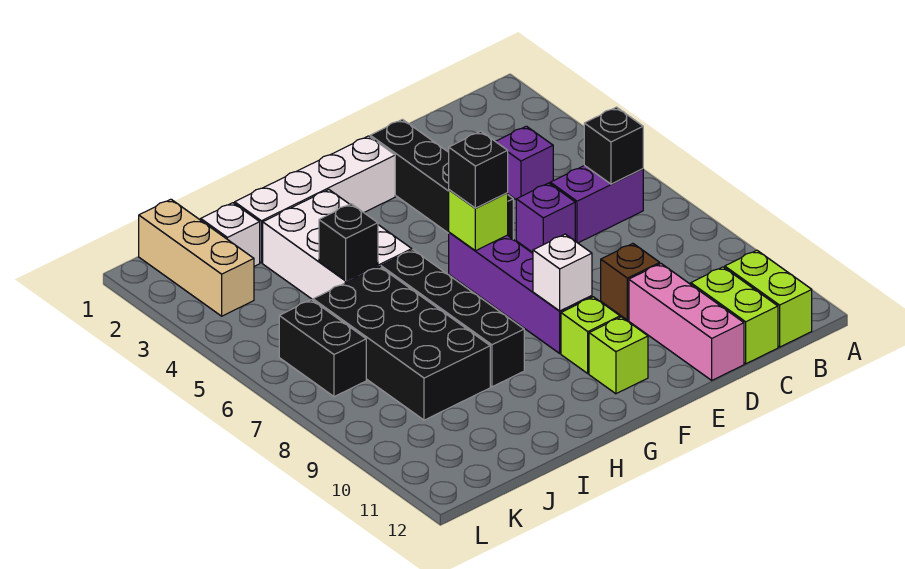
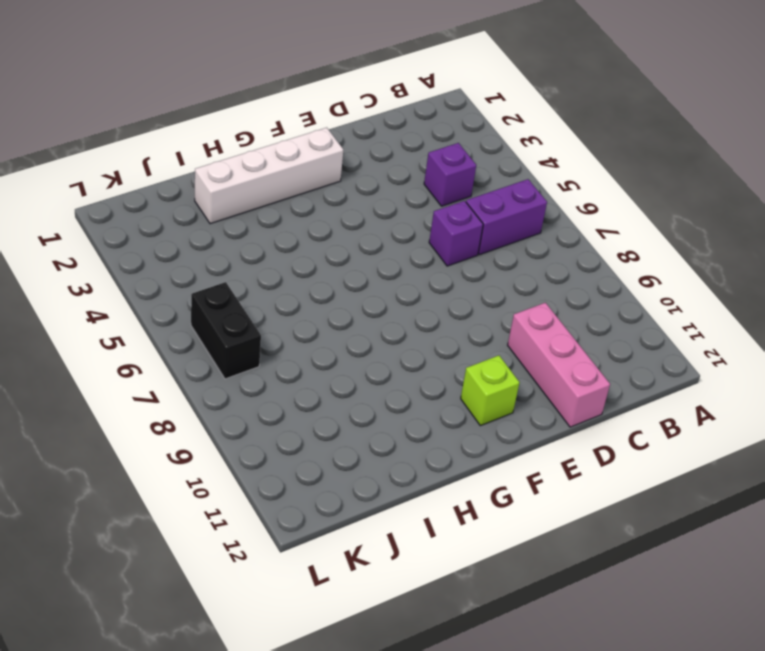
none -> lime brick B11:B12 level 1
none -> lime brick C11:C12 level 1
none -> brown brick D9 level 1

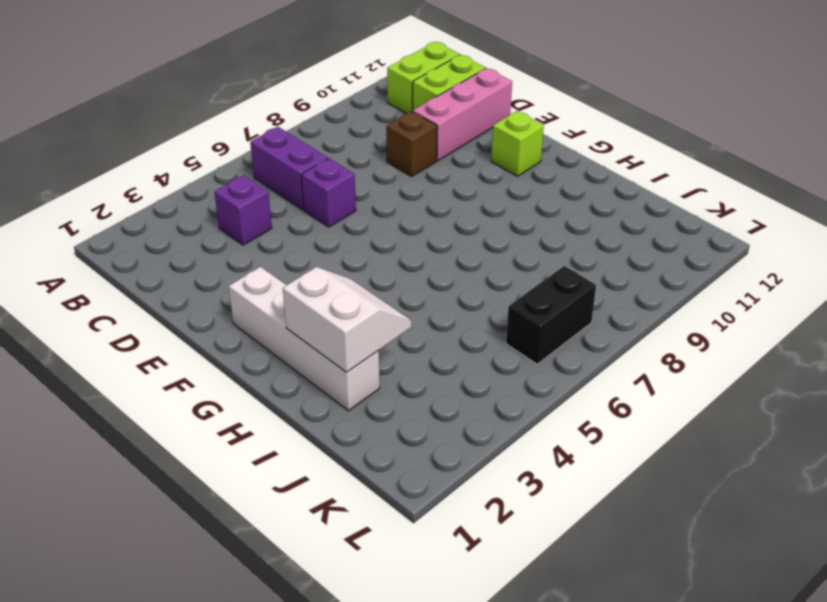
white slope H2:I3 level 2 top 2 -> none
none -> black brick E2:E5 level 1
none -> purple brick F6:F9 level 1
none -> lime brick F10 level 1

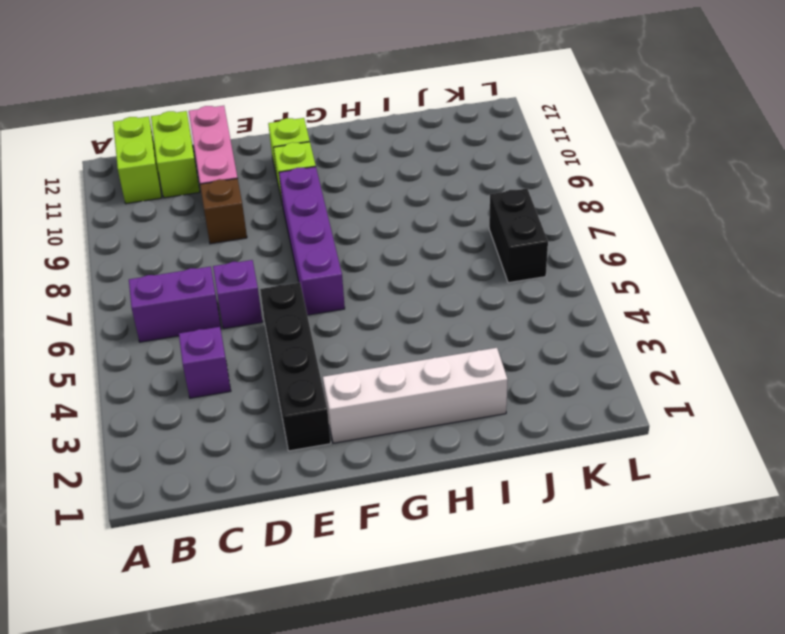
none -> white brick H3:I5 level 1
none -> black brick H6:H9 level 1
none -> black brick I6:J9 level 1

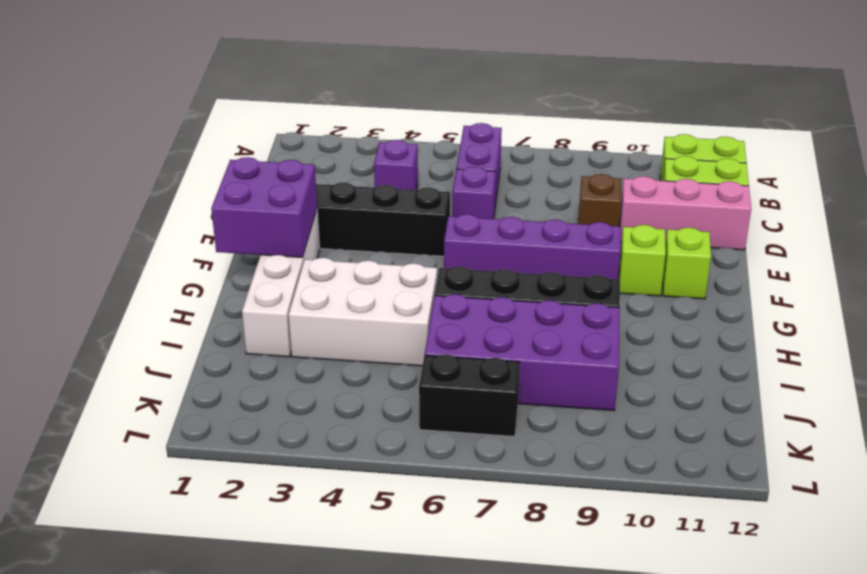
purple brick F1:G2 level 2 -> none
purple brick I6:J9 level 1 -> black brick I6:J9 level 1
none -> white brick J2 level 1
none -> tan brick K1:K3 level 1
none -> black brick B6 level 2

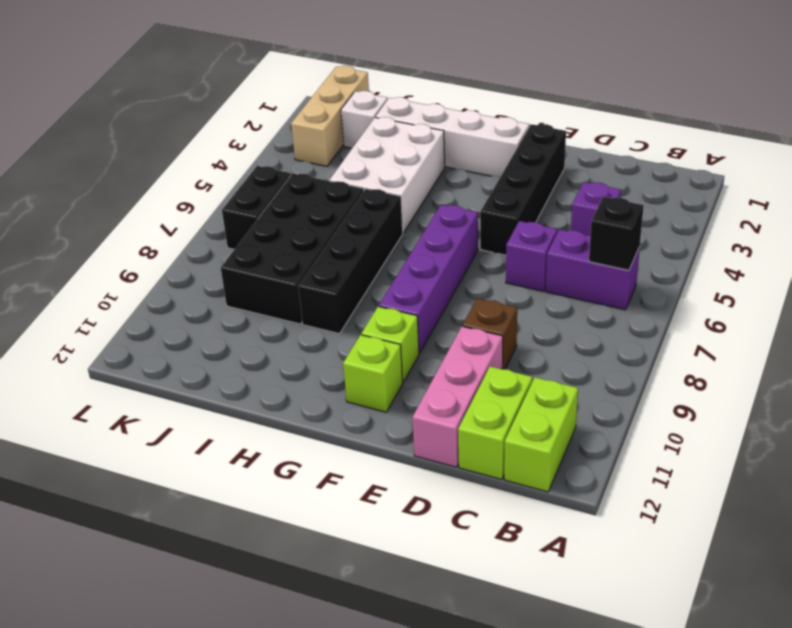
none -> lime brick F6 level 2
none -> white brick F9 level 2
none -> black brick I5 level 2

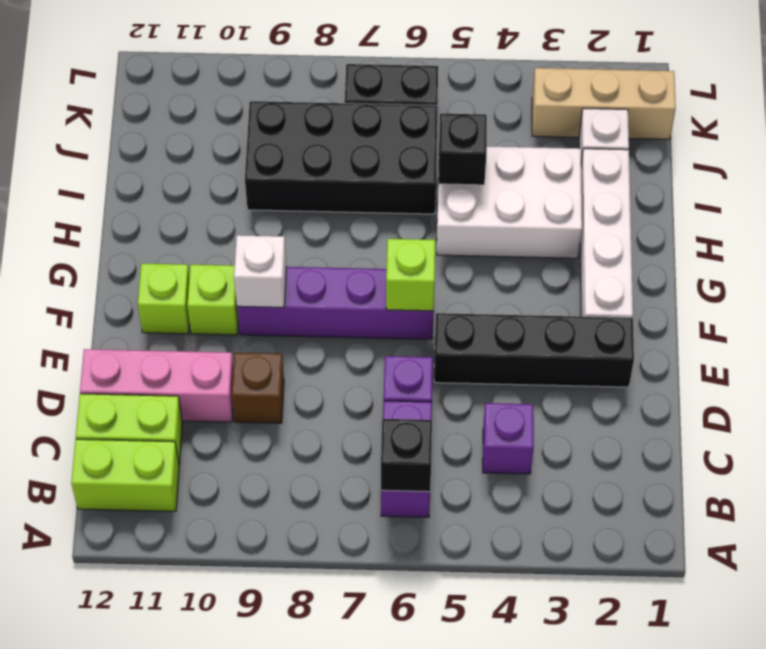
none -> black brick H6:H9 level 1
none -> black brick F6 level 3

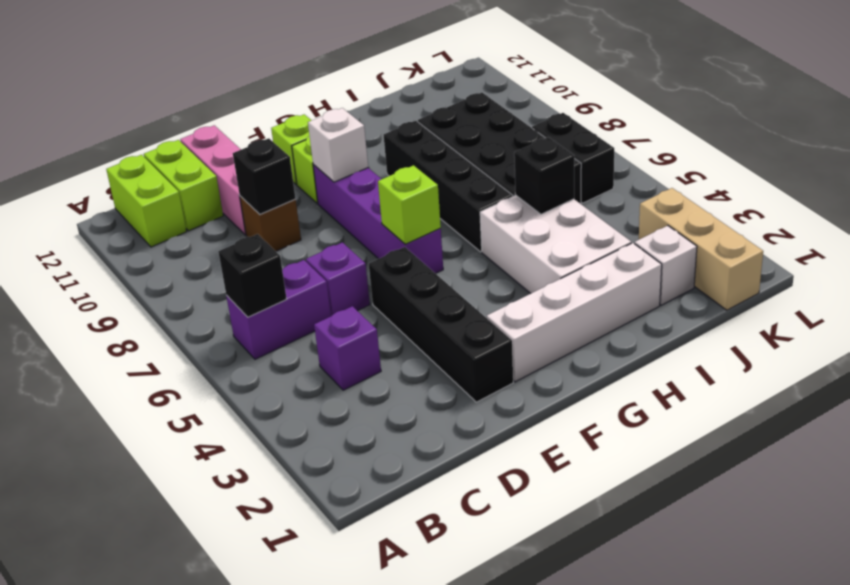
black brick D9 level 2 -> black brick F6 level 3

